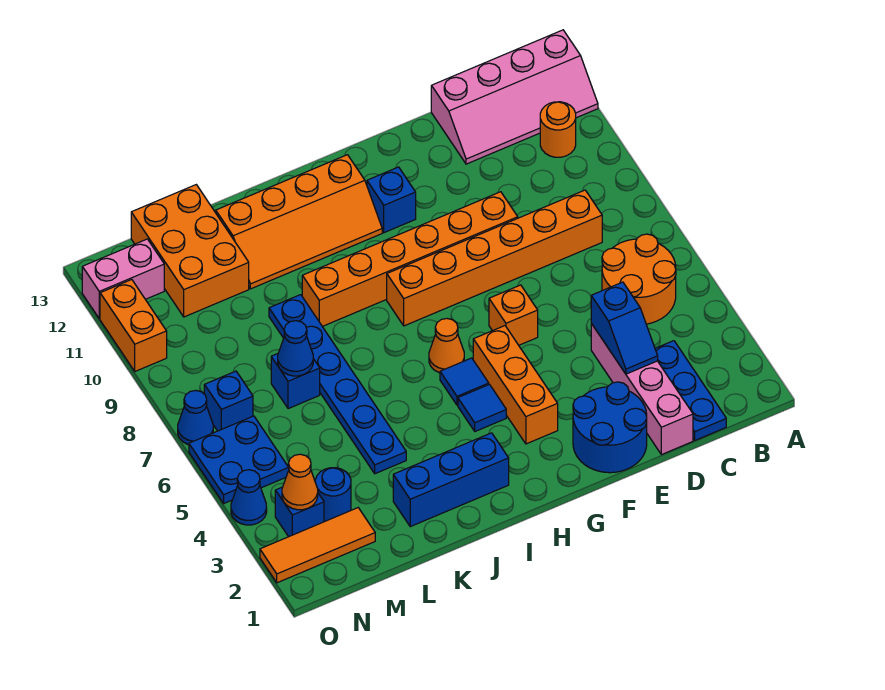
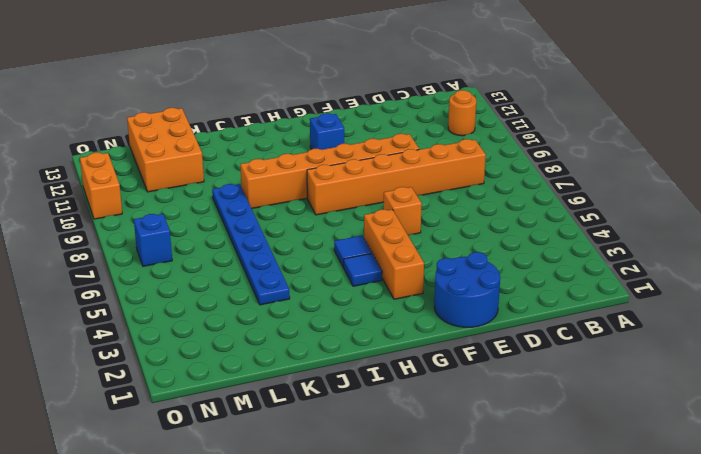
none -> pink slope A12:D13 level 1 top 13
none -> orange round brick B5:C6 level 1
none -> blue plate C1:C3 level 1
none -> pink brick D1:D4 level 1

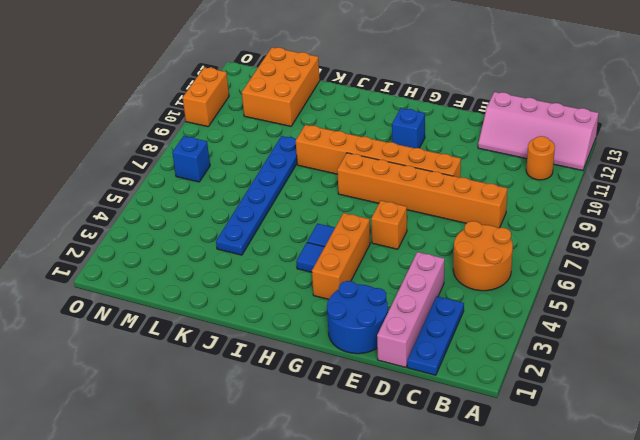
none -> orange cone H6 level 1
none -> orange slope H11:K12 level 1 top 12
none -> blue brick I2:K2 level 1
none -> blue brick L7 level 1

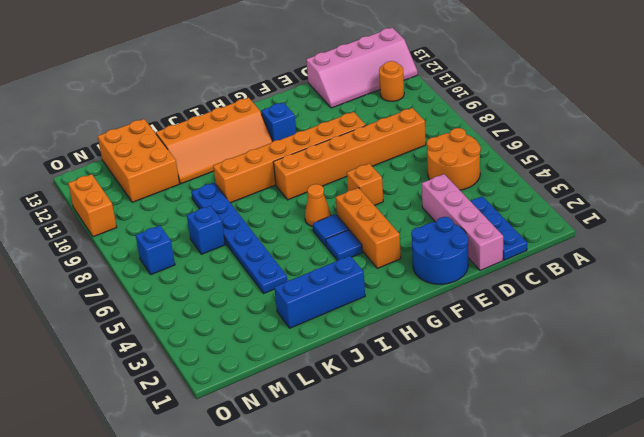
none -> orange tile M2:O2 level 1
none -> blue round brick M3 level 1
none -> blue brick N3 level 1
none -> blue plate N5:O6 level 1

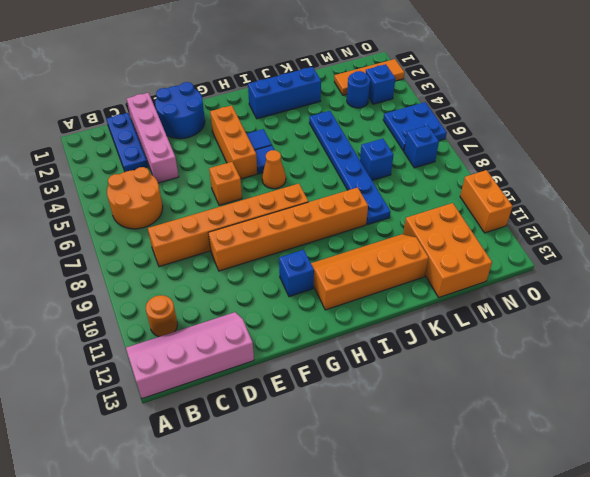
none -> pink brick N12:O12 level 1
none -> blue cone O4 level 1
none -> blue cone O7 level 1
none -> blue slope D3:D4 level 2 top 4

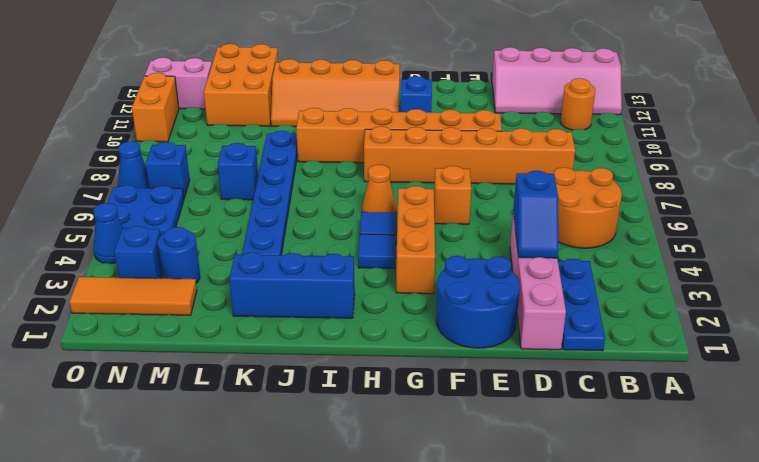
none -> blue cone L7 level 2
none -> orange cone N3 level 2

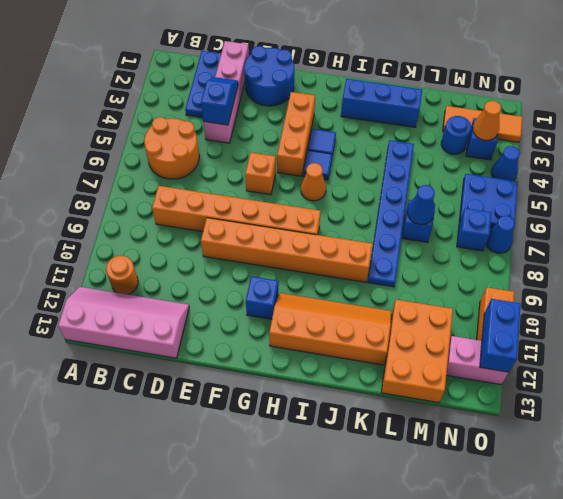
blue brick O11:O12 level 2 -> none

